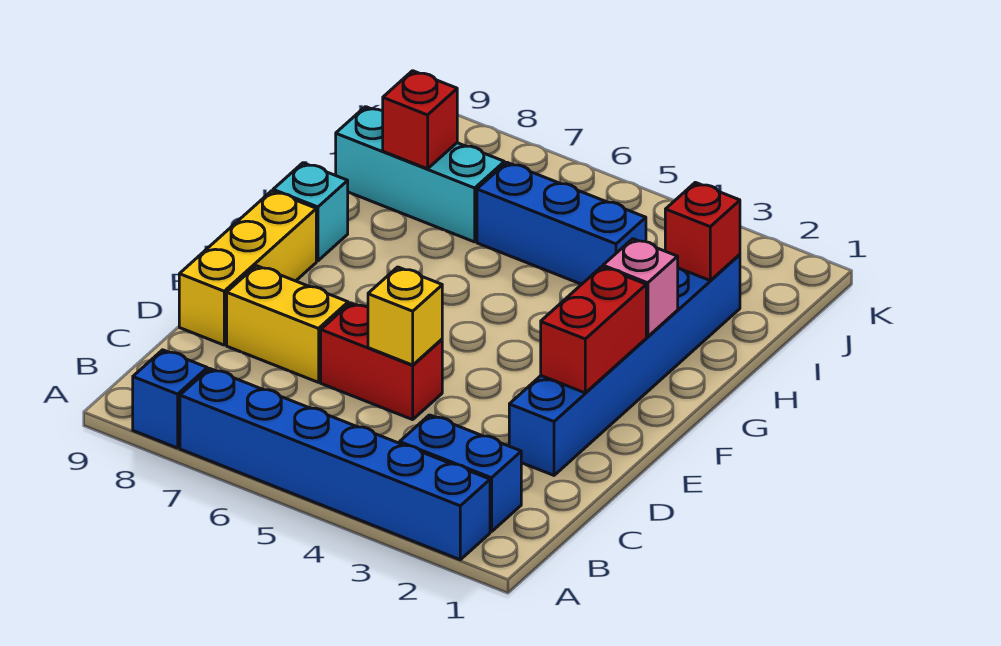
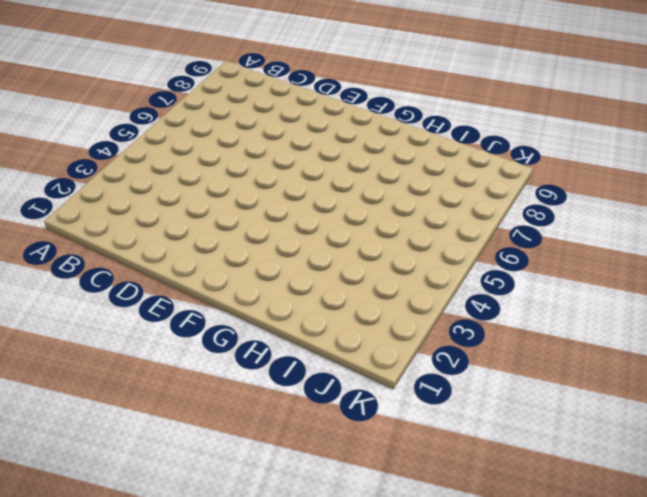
none -> blue brick A2:A7 level 1
none -> blue brick A8 level 1
none -> blue brick B2:B3 level 1

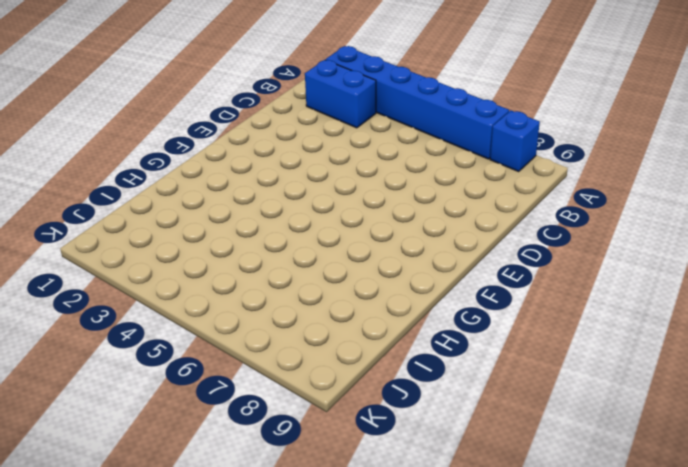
none -> blue brick D2:I2 level 1
none -> red brick D5:D6 level 1
none -> yellow brick D7:D8 level 1

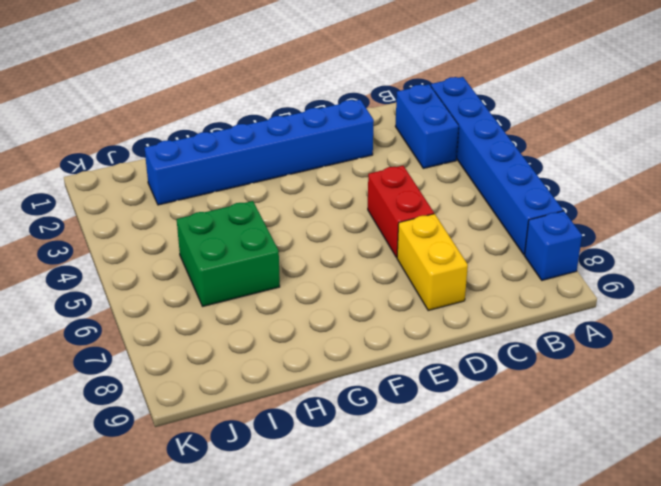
green brick H5:I6 level 1 -> blue brick I4:I6 level 1
none -> yellow brick D9:F9 level 1
none -> cyan brick G9 level 1
none -> cyan brick I7:I9 level 1

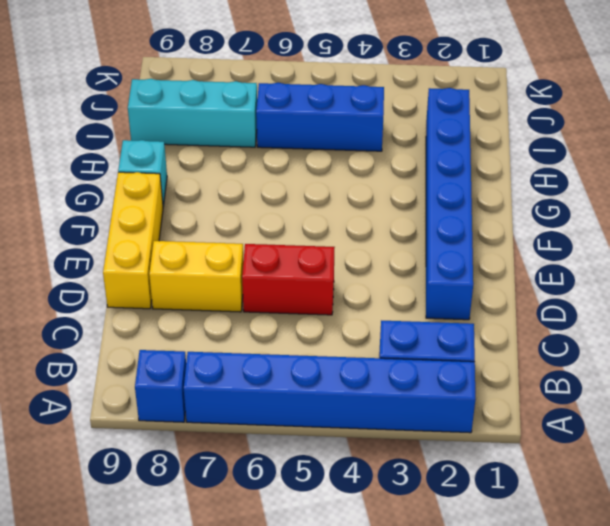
none -> yellow brick D5 level 2
none -> red brick E2:F2 level 2
none -> pink brick G2 level 2

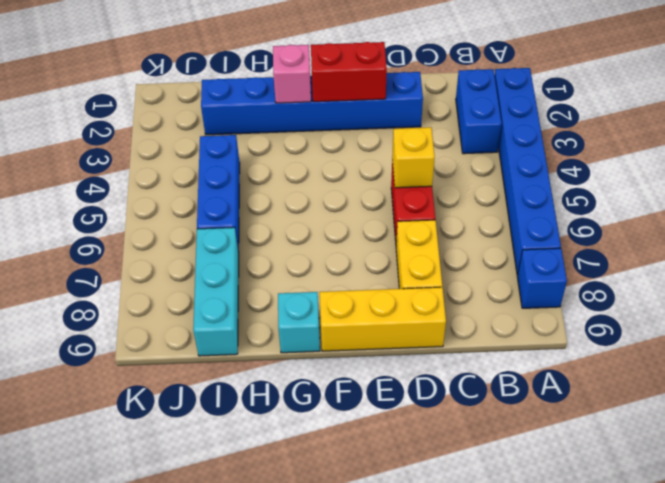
none -> red brick I2 level 2
none -> red brick I8 level 2

